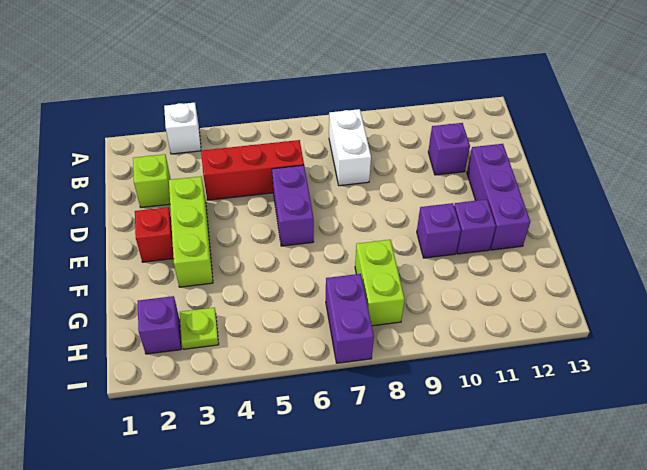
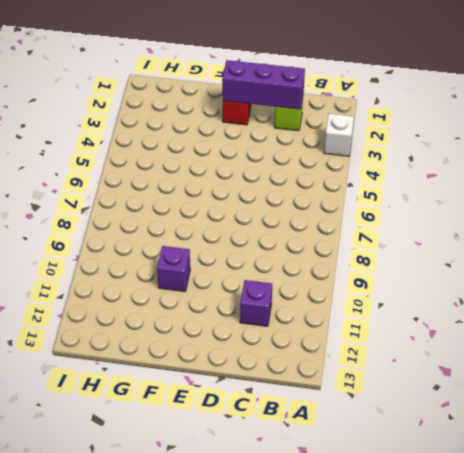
purple brick C2:E2 level 2 -> purple brick D12:F12 level 1
none -> white brick B8:C8 level 1
none -> red brick C4:C6 level 1
none -> lime brick D3:F3 level 1

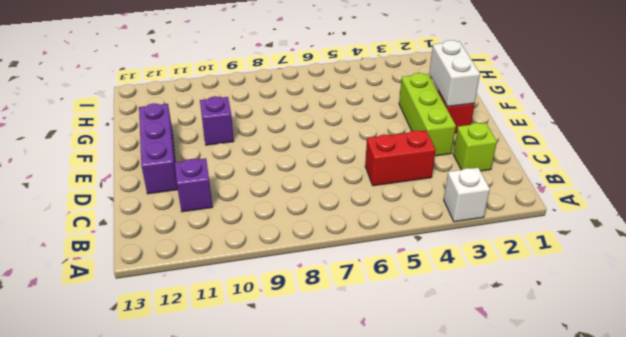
red brick C4:C5 level 1 -> red brick C4:C6 level 1
white brick E2:F2 level 2 -> white brick B8:C8 level 1
none -> purple brick D6:E6 level 1
none -> purple brick F11 level 1
none -> lime brick G8:H8 level 1

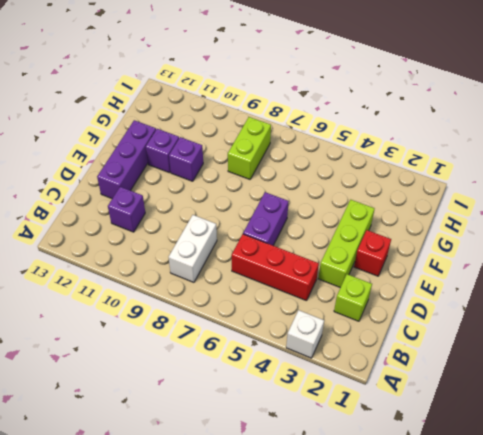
none -> purple brick H2 level 1
none -> lime plate H3 level 1
none -> purple brick H7:I7 level 1

